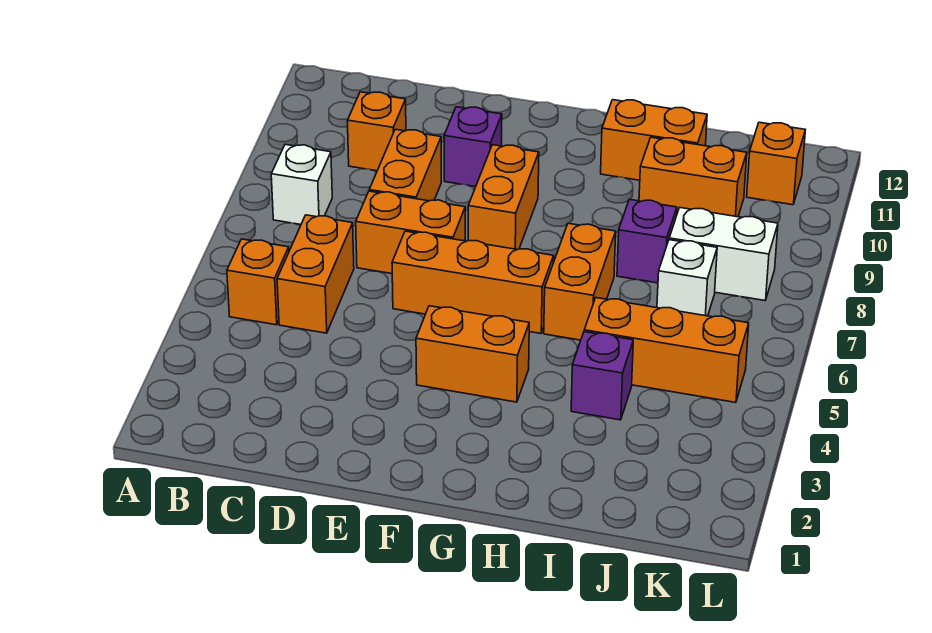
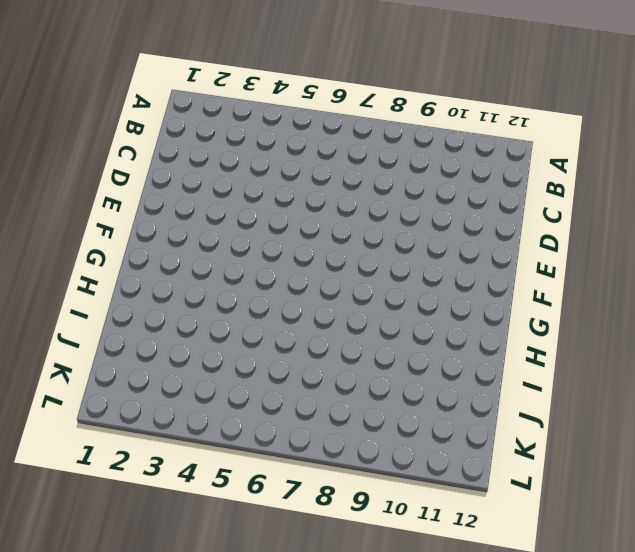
none -> orange brick B5 level 1
none -> white brick B8 level 1
none -> orange brick C5:C6 level 1

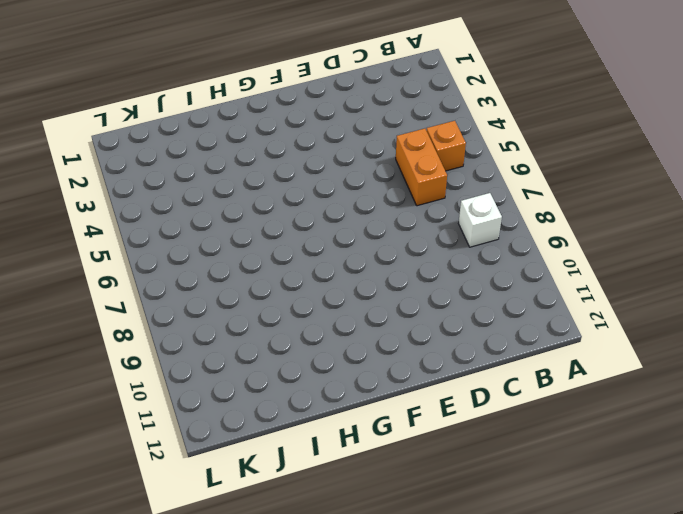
none -> orange brick C10 level 1
none -> orange brick D7:E7 level 1
none -> orange brick D8:D9 level 1

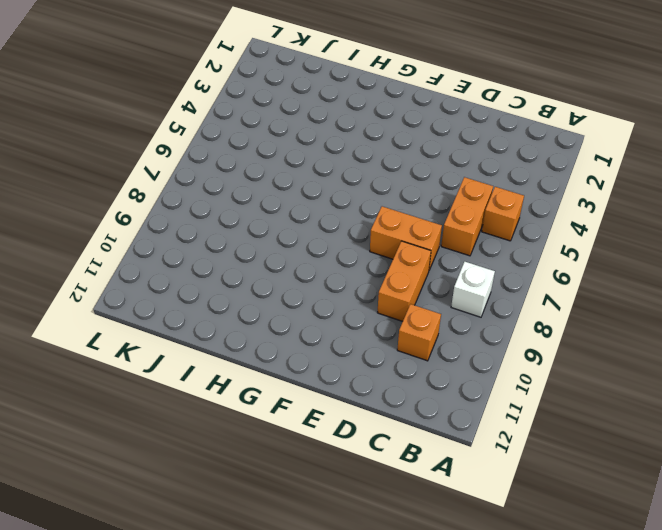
none -> orange brick E6:G6 level 1
none -> purple brick E10 level 1
none -> orange brick F4:G4 level 1

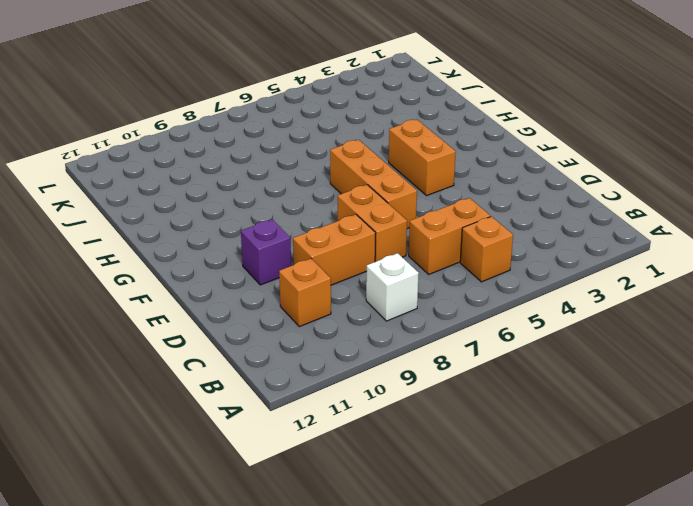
none -> orange brick F8:F9 level 1
none -> orange brick H6:H7 level 1
none -> orange brick H11:I11 level 1

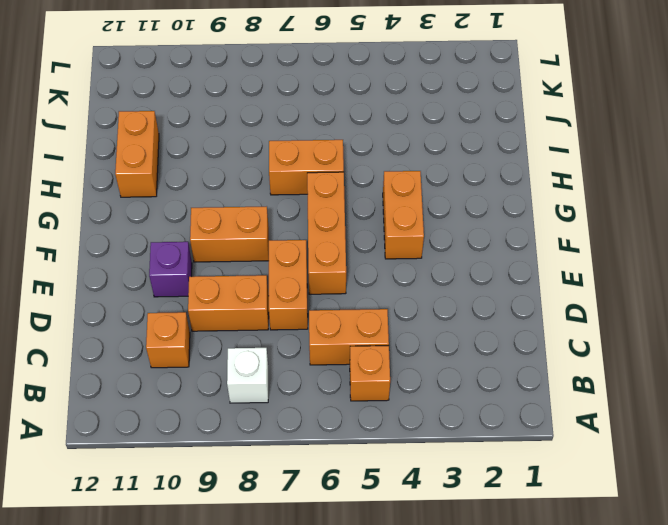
none -> purple brick I4 level 1
none -> orange brick I5:K5 level 1
none -> purple brick I8 level 1

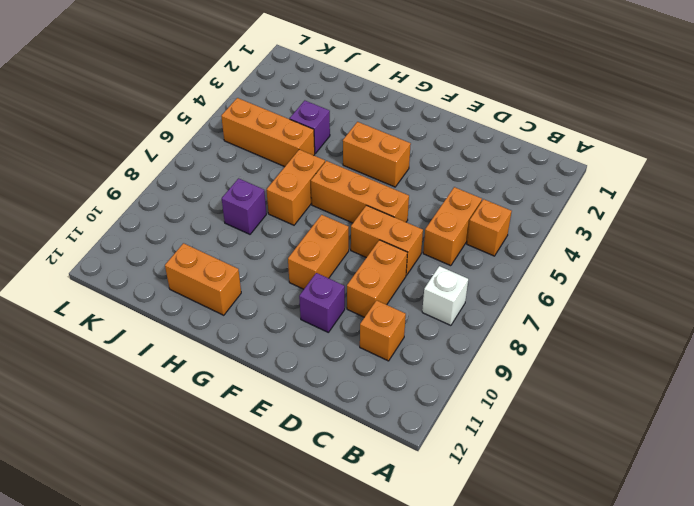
none -> orange brick I10:J10 level 1
none -> white brick J7 level 1
none -> white brick J8:K8 level 1

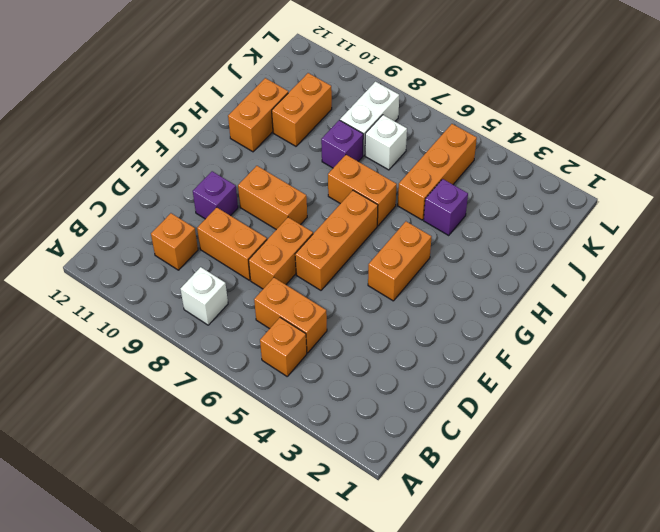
none -> orange brick K11 level 1

